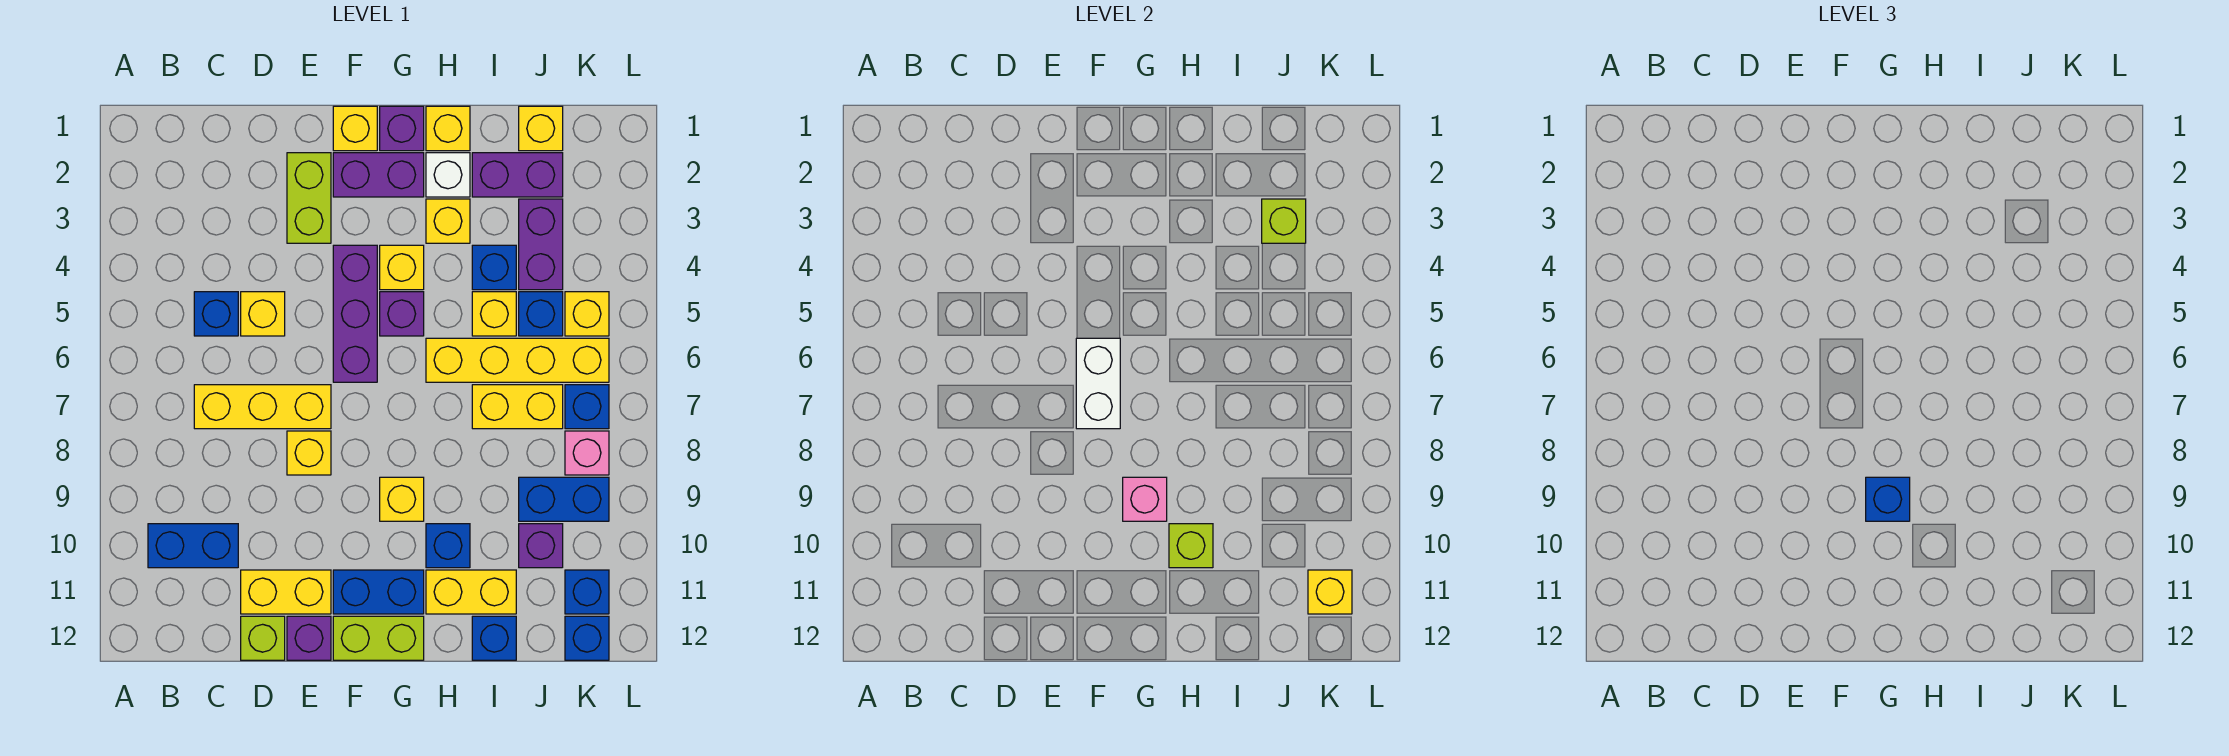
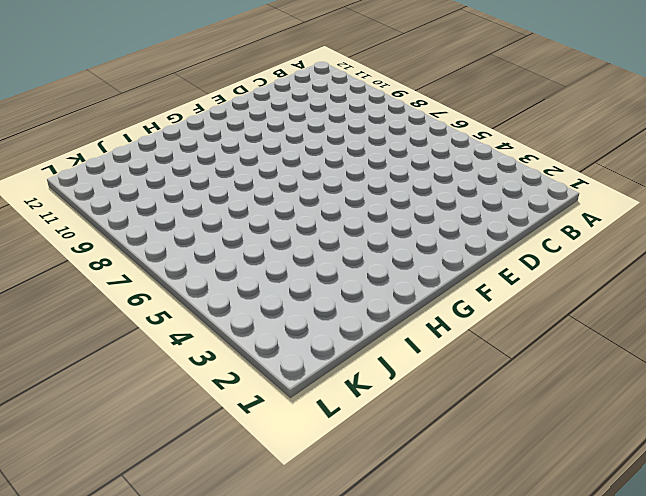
none -> blue brick B10:C10 level 1
none -> blue brick C5 level 1
none -> yellow brick C7:E7 level 1
none -> yellow brick D5 level 1

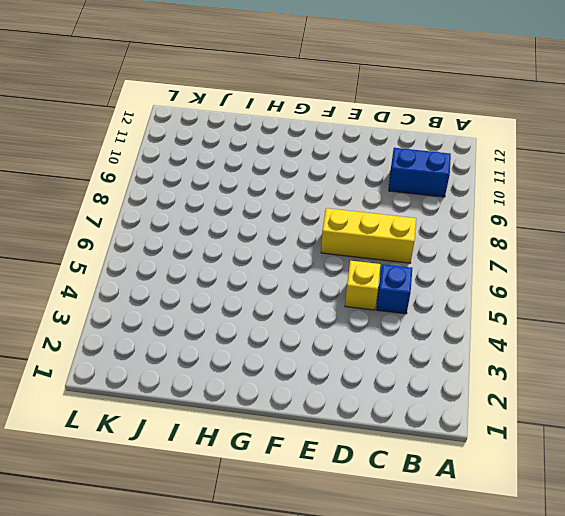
none -> yellow brick D11:E11 level 1
none -> lime brick D12 level 1
none -> lime brick E2:E3 level 1
none -> yellow brick E8 level 1

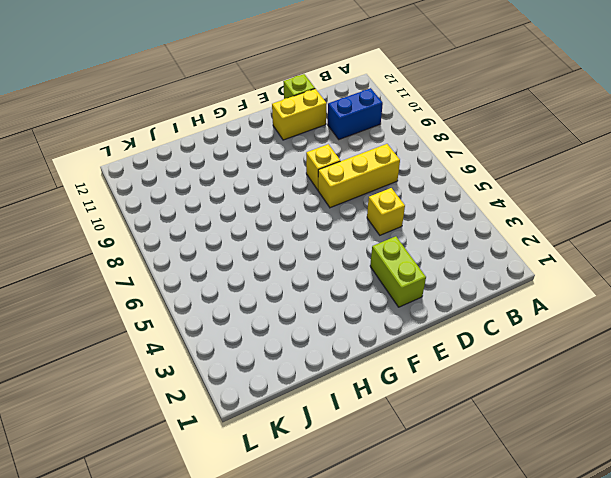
none -> blue brick C5 level 1
none -> purple brick E12 level 1
none -> yellow brick F1 level 1
none -> purple brick F2:G2 level 1

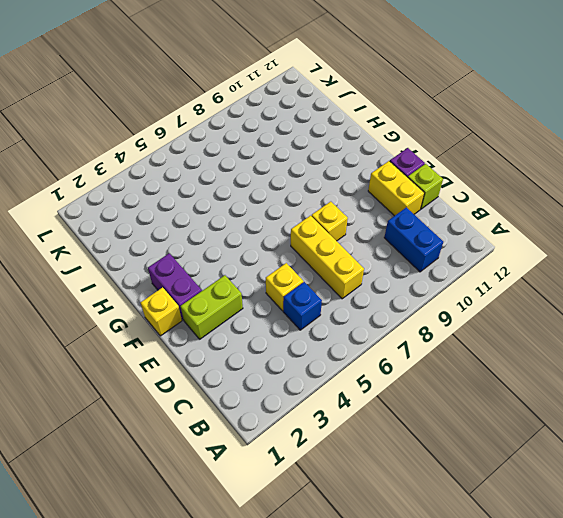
none -> purple brick F4:F6 level 1
none -> blue brick F11:G11 level 1
none -> lime brick F12:G12 level 1
none -> purple brick G1 level 1

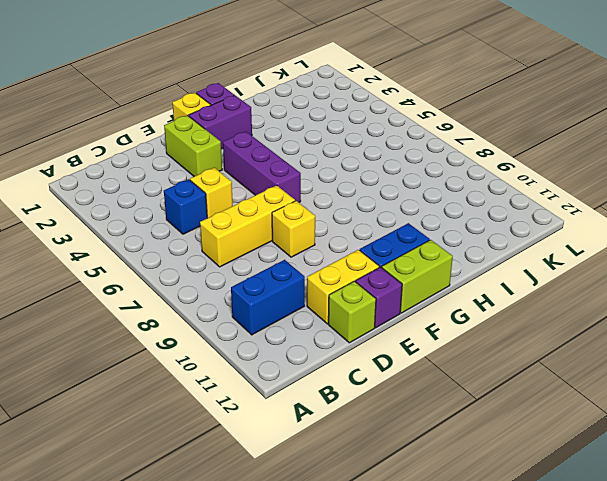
none -> yellow brick G4 level 1
none -> purple brick G5 level 1
none -> yellow brick G9 level 1
none -> yellow brick H1 level 1

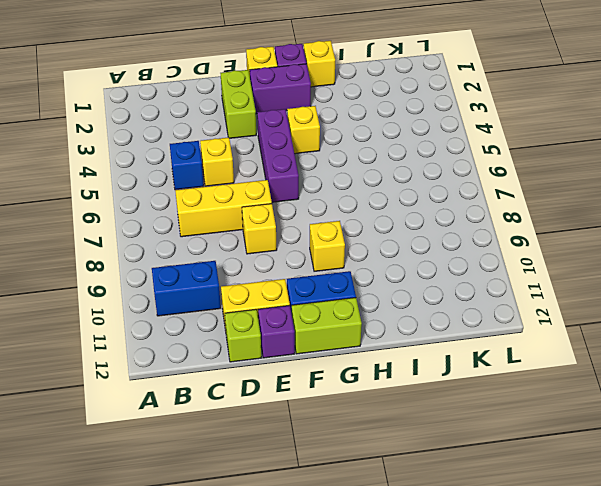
none -> purple brick G5 level 1
none -> white brick H2 level 1
none -> yellow brick H3 level 1
none -> yellow brick H6:K6 level 1

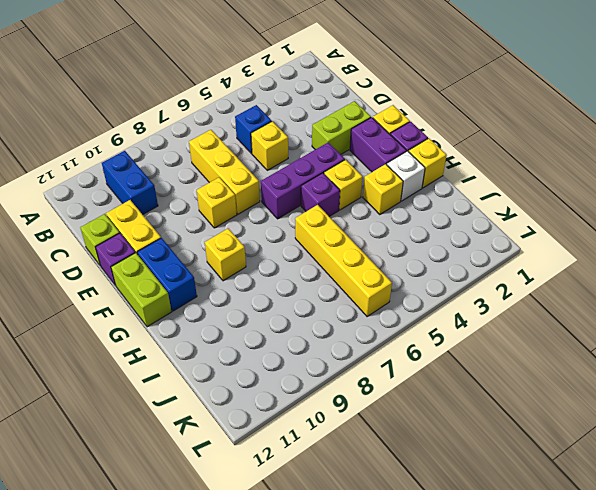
none -> blue brick H10 level 1
none -> yellow brick H11:I11 level 1
none -> purple brick I2:J2 level 1
none -> blue brick I4 level 1

